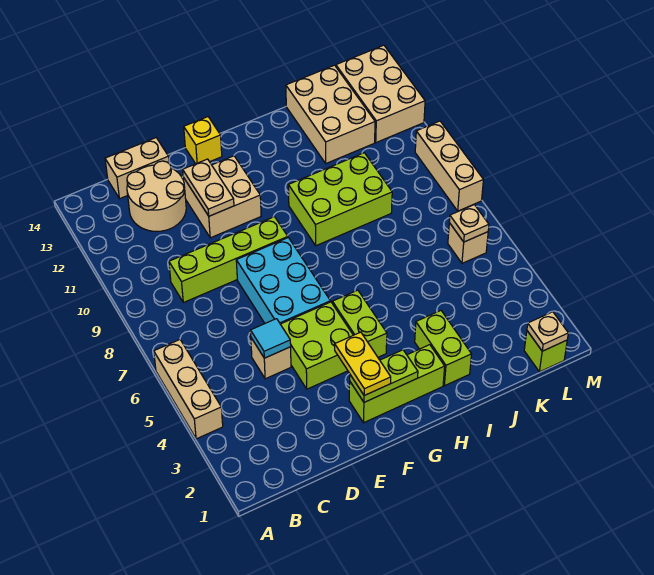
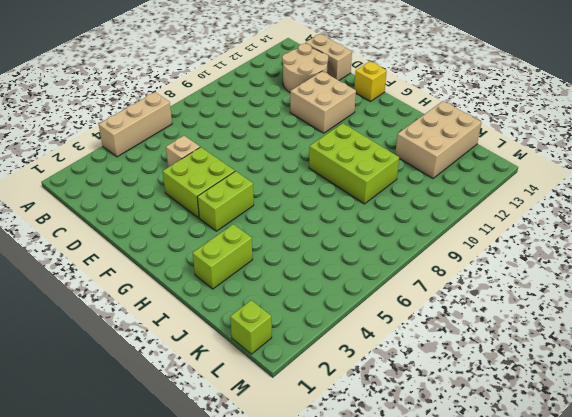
none -> lime brick C9:F9 level 1
none -> cyan brick E6:F8 level 1
none -> lime brick F2:H2 level 1

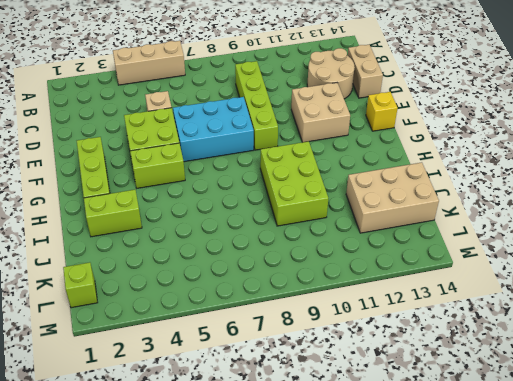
none -> tan brick L6 level 1
none -> tan brick L12:M14 level 1
none -> tan brick M8:M10 level 1

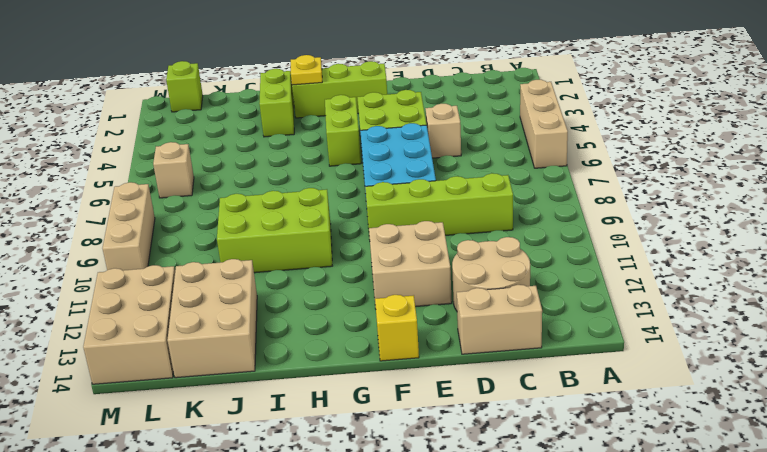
yellow plate H2 level 2 -> none
none -> cyan tile D5 level 2
none -> tan plate E11:E12 level 2
none -> lime plate F2:G2 level 2

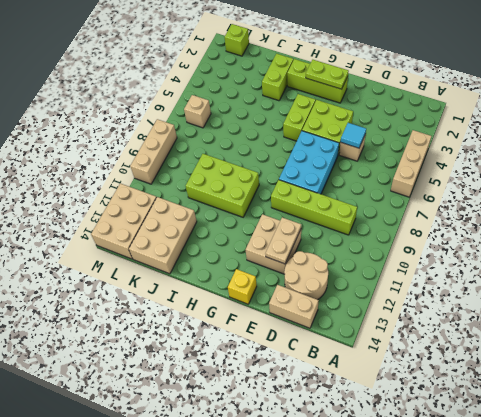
none -> tan plate L1 level 2
none -> tan plate L6 level 2
none -> yellow plate F2:F3 level 3

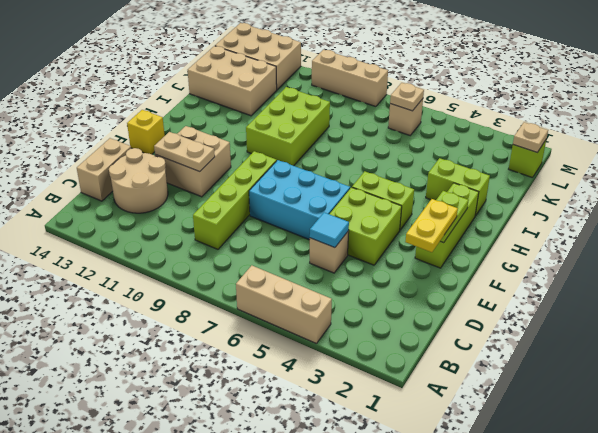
yellow plate E2:F2 level 3 -> yellow plate F2:F3 level 3

